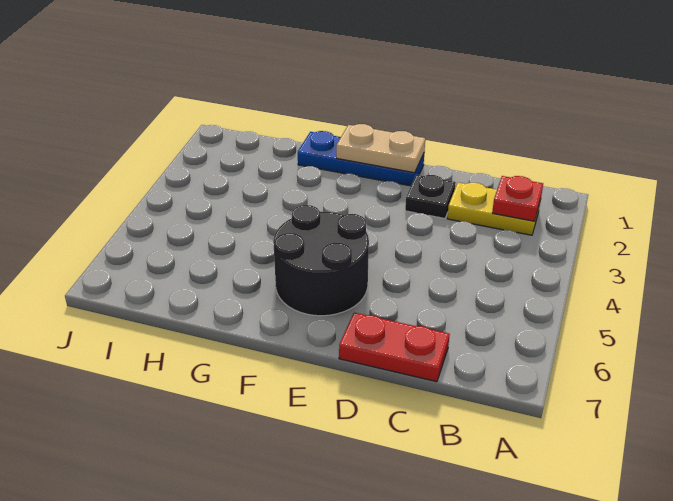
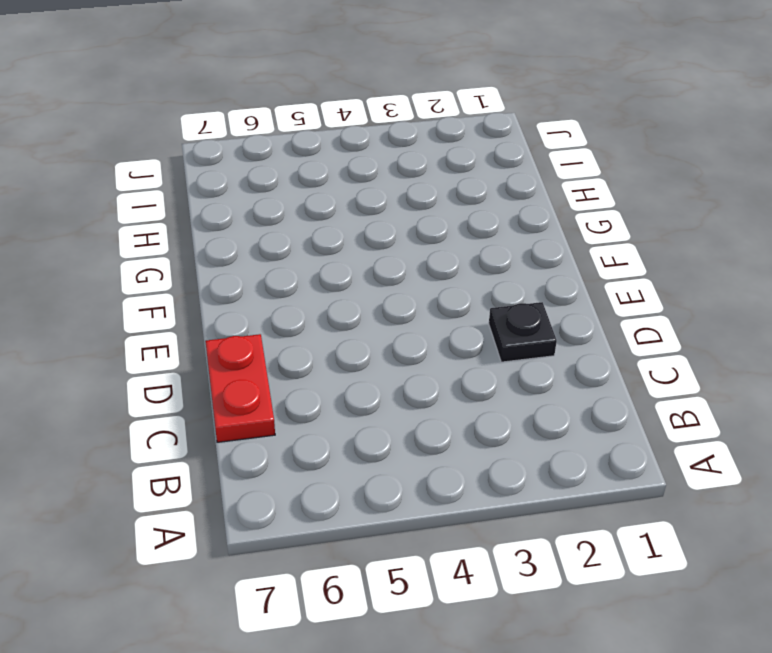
none -> yellow plate B2:C2 level 1
none -> blue plate E1:G1 level 1

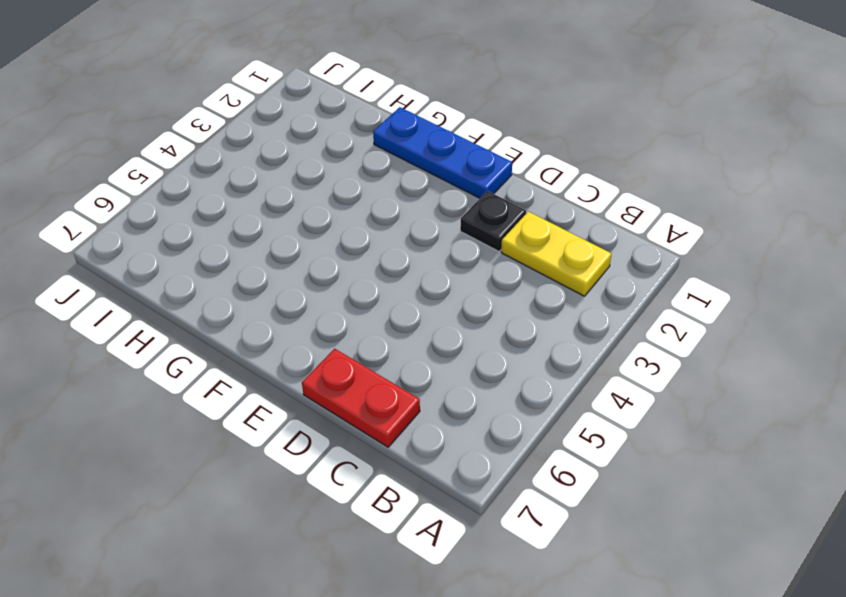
none -> black round brick E5:F6 level 1
none -> red plate B2 level 2

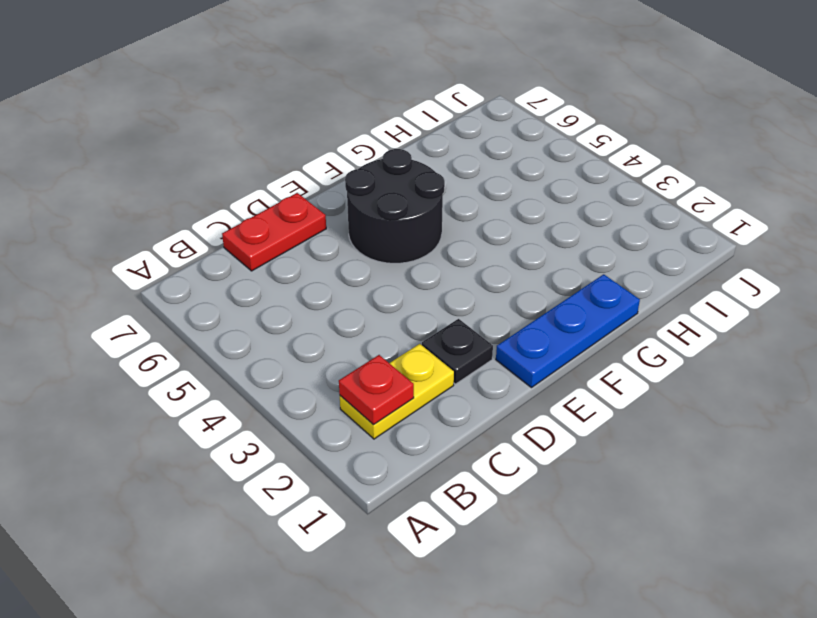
none -> tan plate E1:F1 level 2

